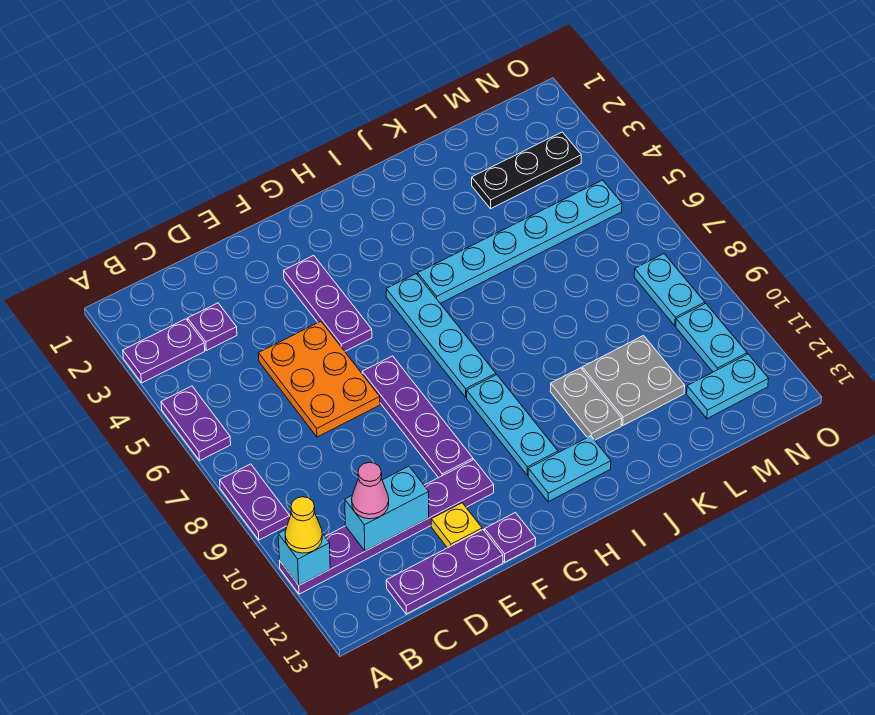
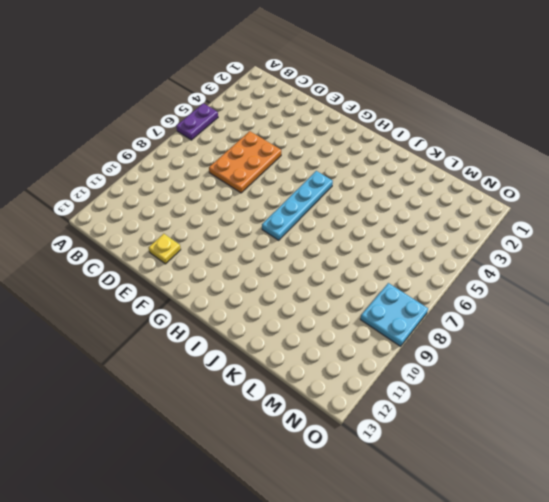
cyan plate N8:O9 level 1 -> cyan plate N8:N9 level 1
none -> purple plate A3:B3 level 1
none -> purple plate A8:A9 level 1
none -> purple plate A11:F11 level 1

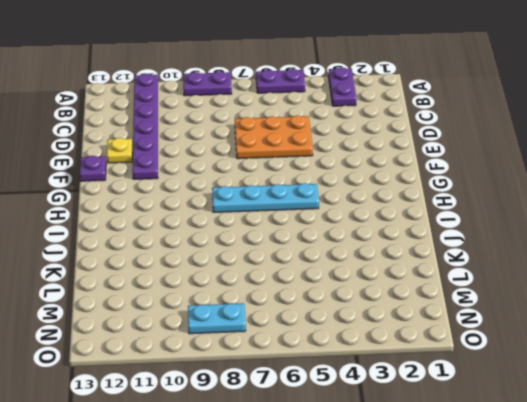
none -> purple plate C3 level 1
none -> purple plate C13:E13 level 1
none -> purple plate F3:F5 level 1

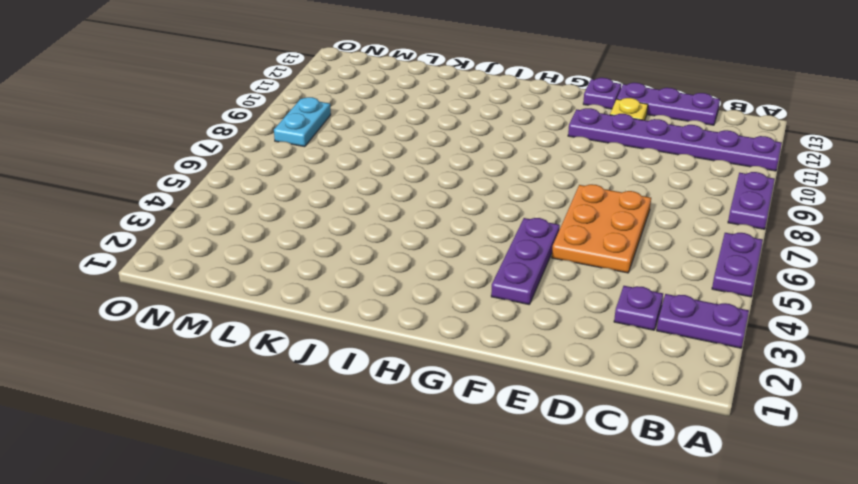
none -> purple plate F7:F10 level 1
none -> cyan plate H5:H8 level 1
none -> cyan plate H9:H11 level 1

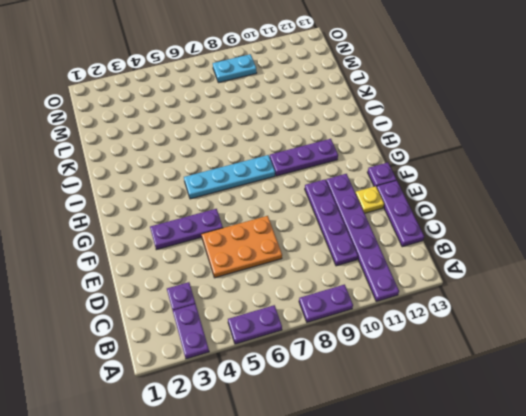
purple plate C10:F10 level 1 -> purple plate F7:F10 level 1
purple plate H9:H11 level 1 -> cyan plate H9:H11 level 1
none -> cyan plate H12:I12 level 1
none -> cyan plate I5:N5 level 1
none -> grey plate J10:J11 level 1

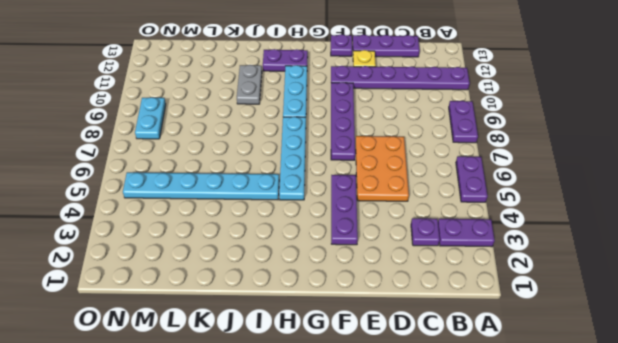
purple plate H12:I12 level 1 -> cyan plate H12:I12 level 1
none -> grey plate K10:L11 level 1
none -> black plate L3:N3 level 1
none -> cyan plate M12:N12 level 1

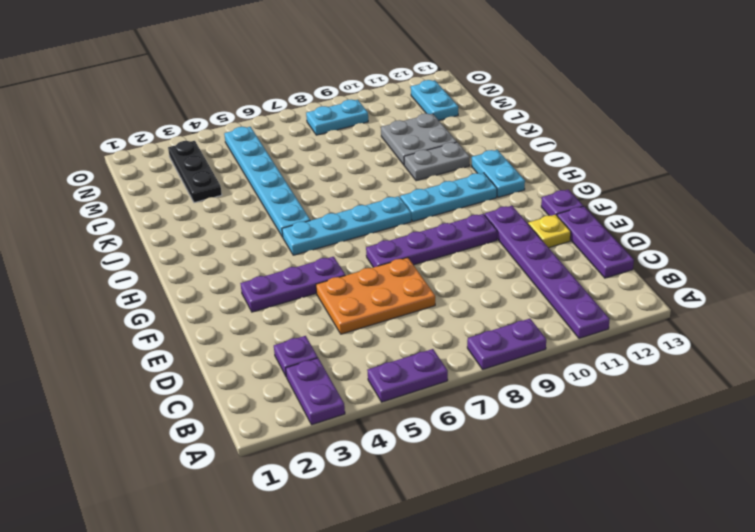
none -> cyan plate N10:N11 level 1
none -> cyan brick A11 level 2
none -> cyan brick C11:D11 level 2

